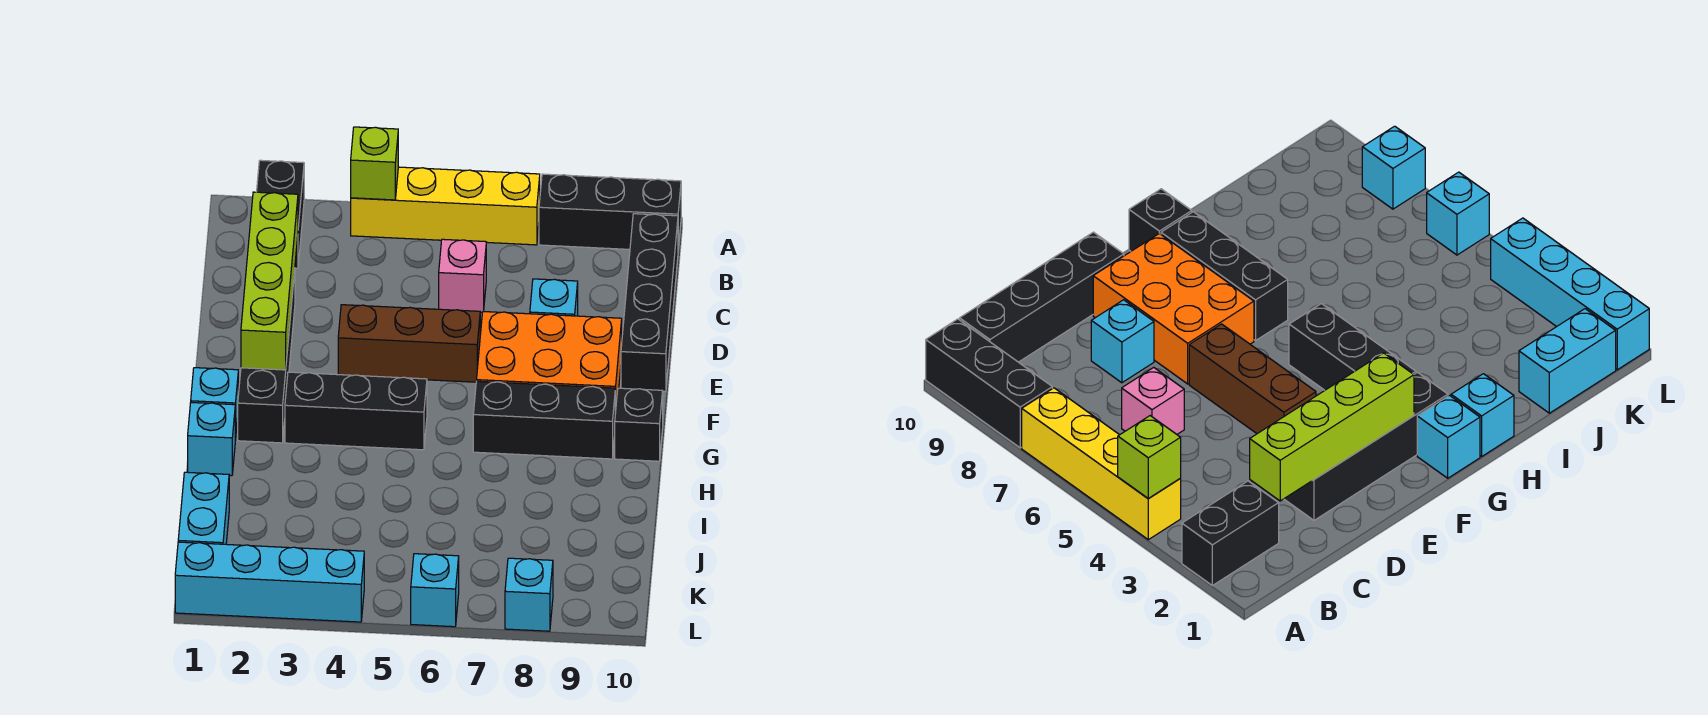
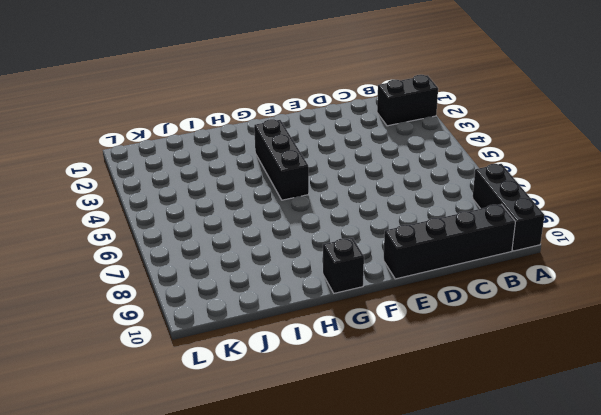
none -> yellow brick A4:A7 level 1
none -> pink brick C6 level 1
none -> black brick D2:G2 level 1

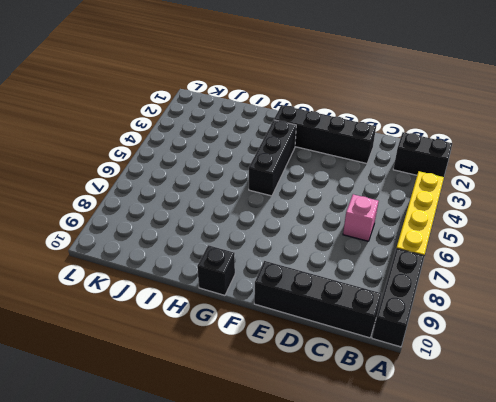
none -> cyan brick D8 level 1
none -> brown brick E4:E6 level 1
none -> orange brick E7:F9 level 1

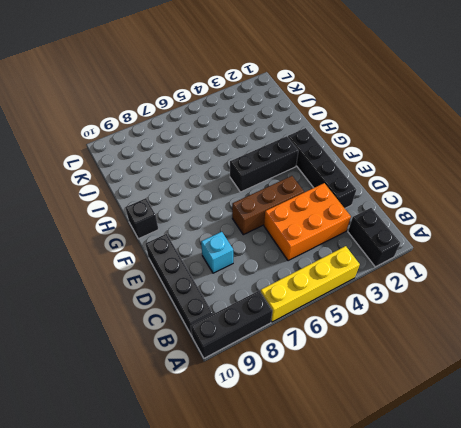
orange brick C3:D5 level 1 -> orange brick E7:F9 level 1
none -> pink brick C6 level 1
none -> cyan brick G1 level 1
none -> black brick G7:G9 level 1

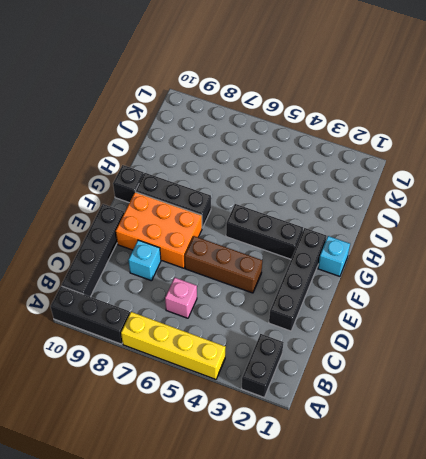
none -> cyan brick H1 level 1
none -> cyan brick J1:K1 level 1
none -> cyan brick L1:L4 level 1

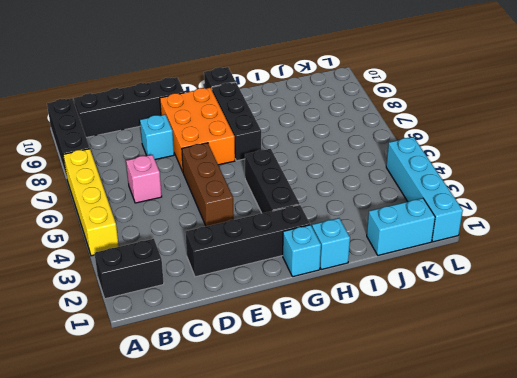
none -> cyan brick L6 level 1
none -> cyan brick L8 level 1
none -> lime brick A4 level 2

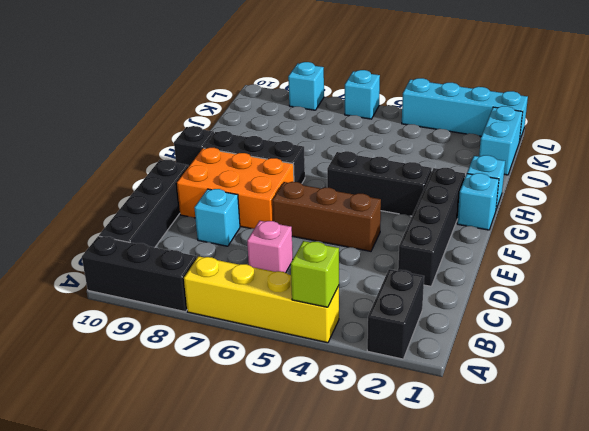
none -> lime brick C2:F2 level 2

